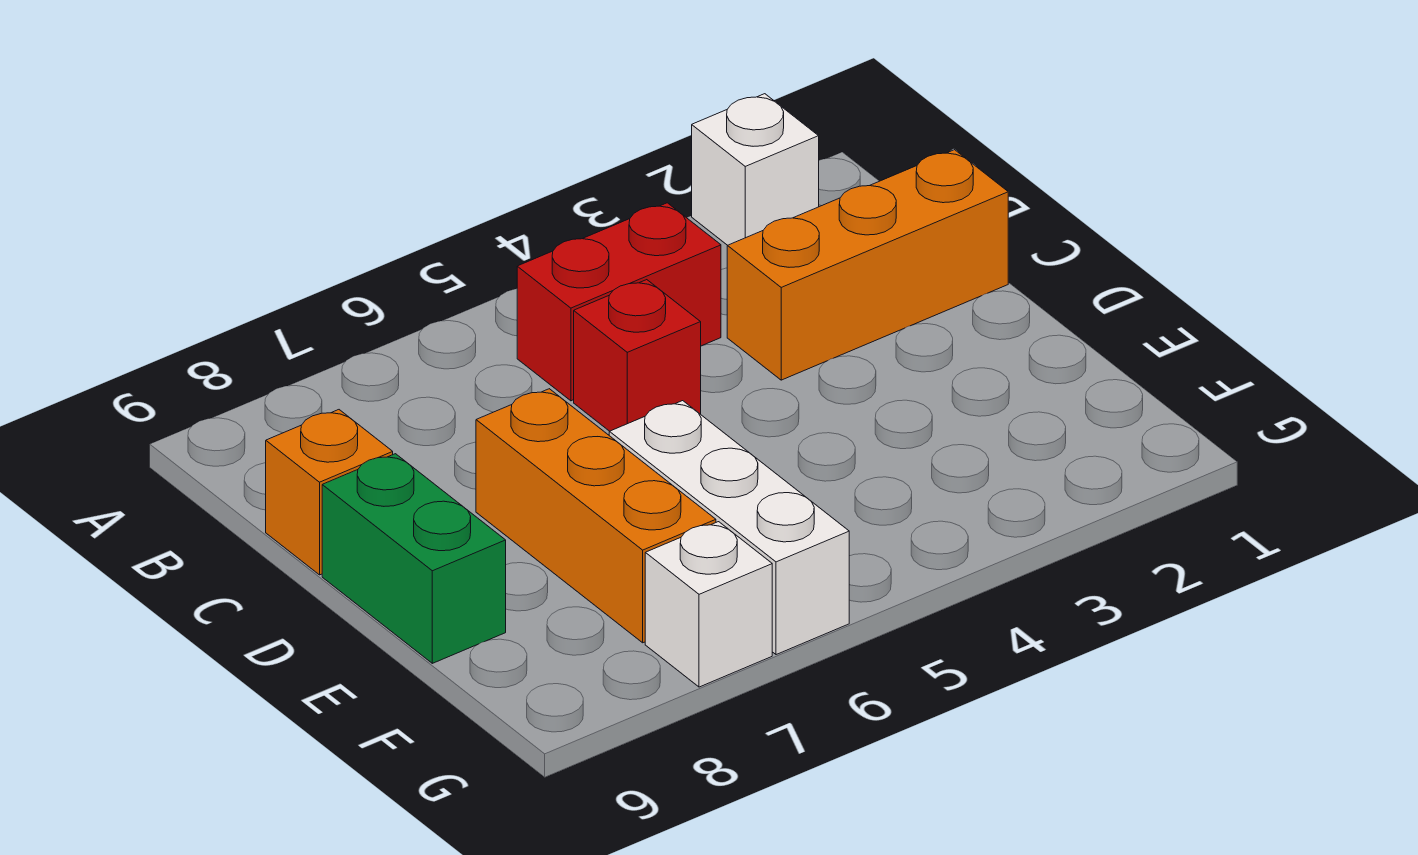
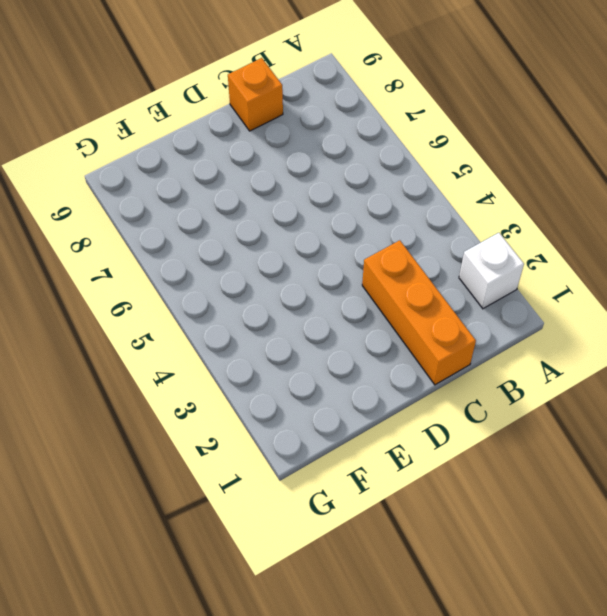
none -> red brick B4:B5 level 1
none -> red brick C5 level 1

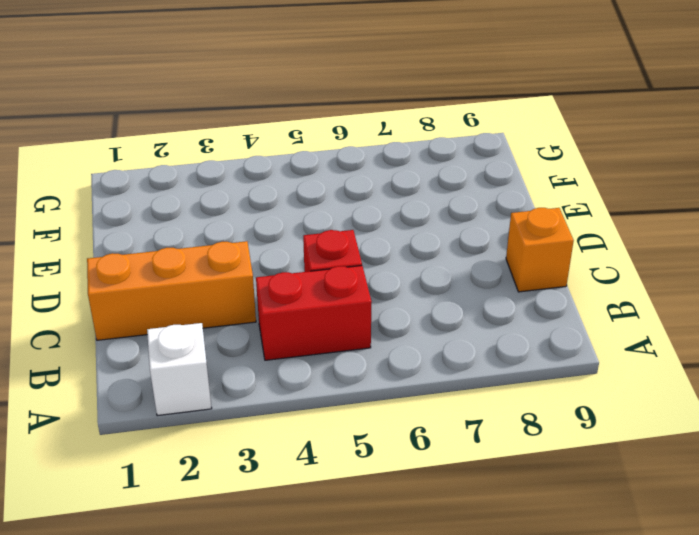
none -> orange brick D7:F7 level 1
none -> green brick D9:E9 level 1

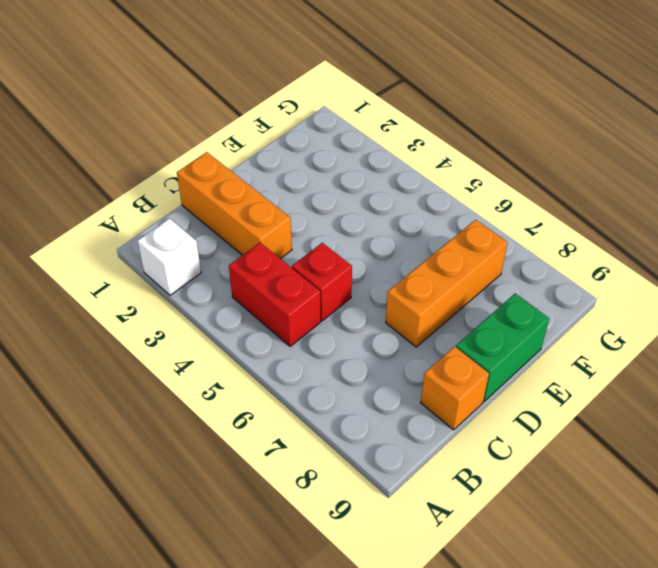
none -> white brick E6:G6 level 1
none -> white brick G7 level 1

